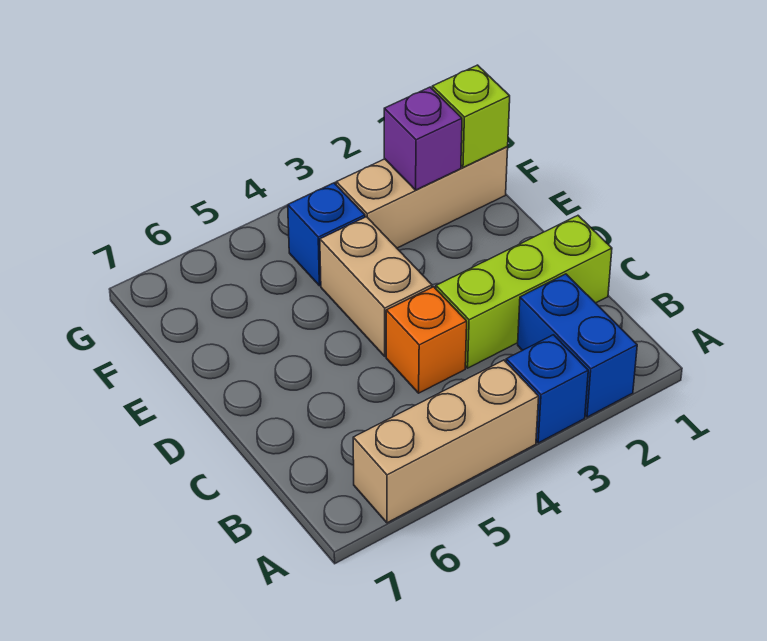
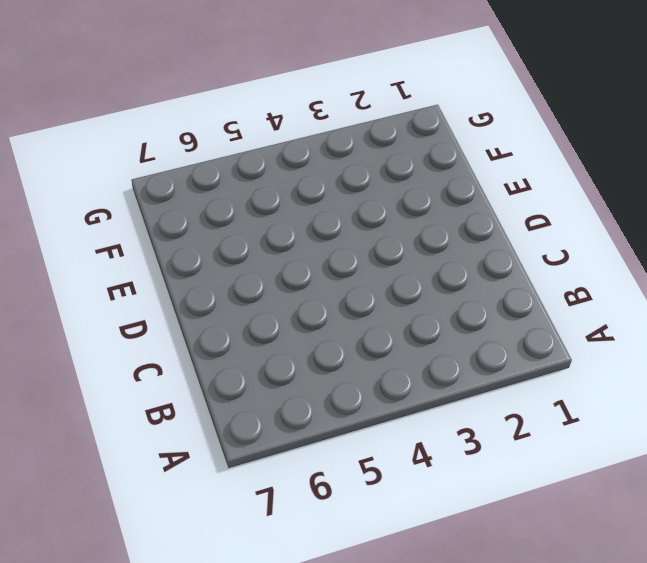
none -> blue brick A2:B2 level 1
none -> blue brick A3 level 1

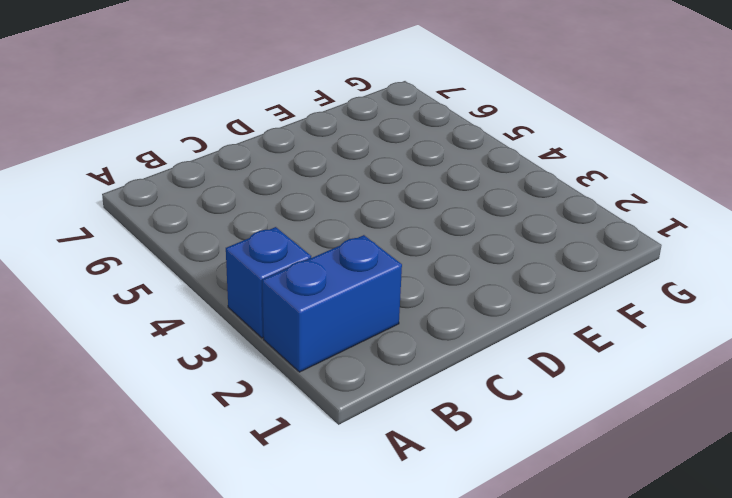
none -> tan brick A4:A6 level 1
none -> lime brick C1:C3 level 1

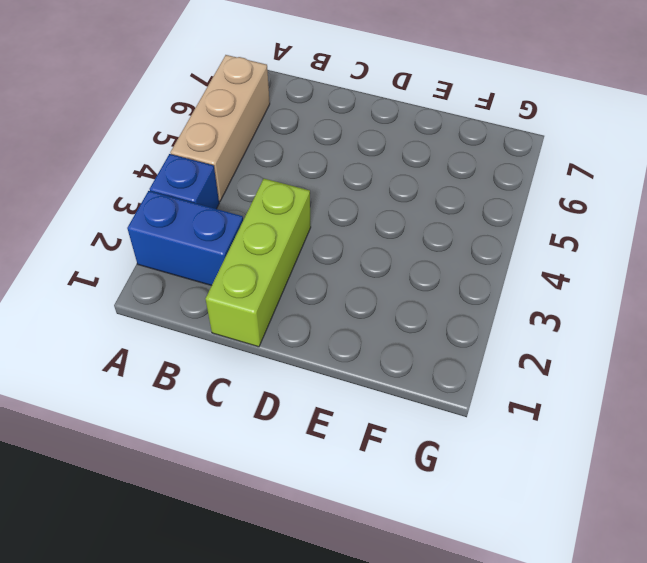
none -> orange brick C4 level 1
none -> tan brick D4:E4 level 1

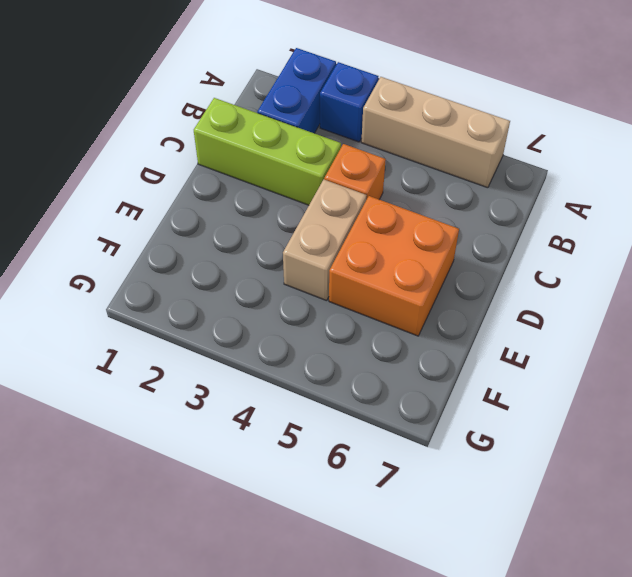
orange brick D5:E6 level 1 -> none
none -> tan brick F1:F3 level 1
none -> blue brick F4 level 1

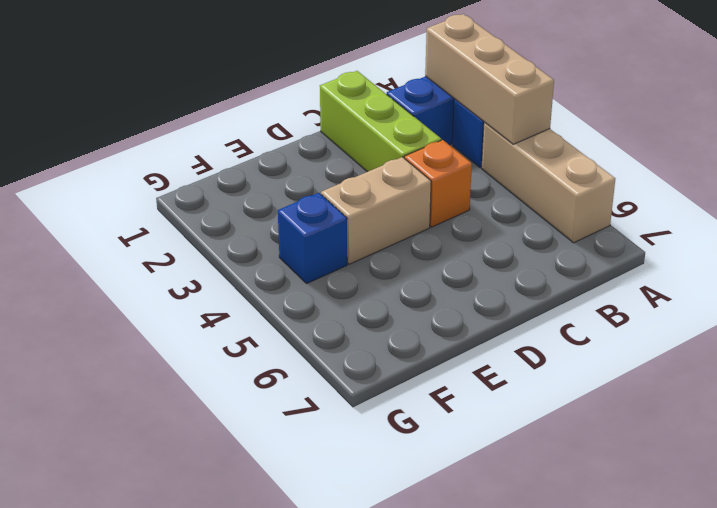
tan brick A2:A4 level 2 -> tan brick F1:F3 level 1
none -> lime brick F1 level 2
none -> purple brick F2 level 2

